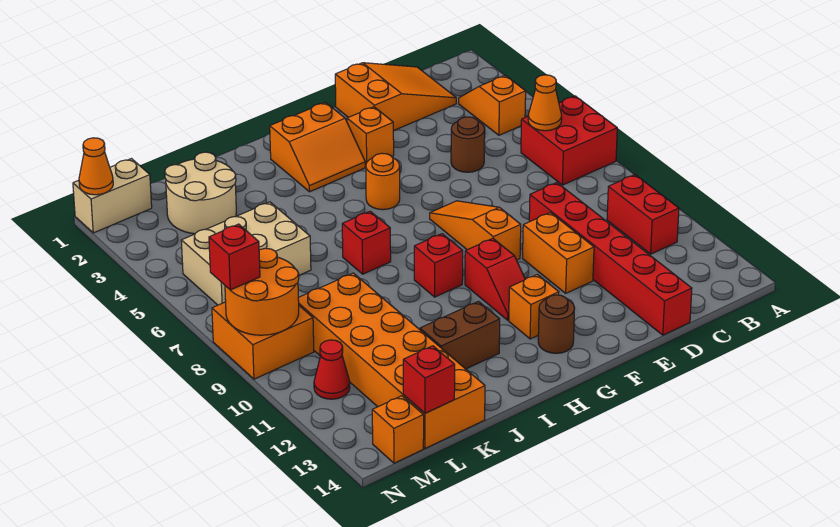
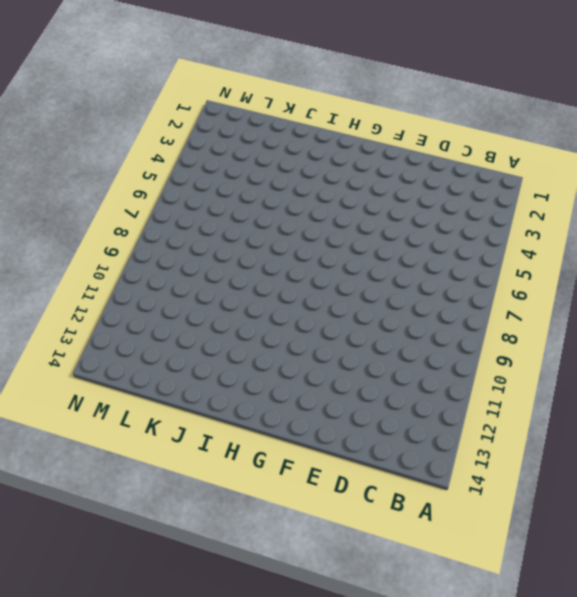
none -> red brick A6:B7 level 1
none -> orange slope B3:B4 level 1 top 4
none -> red brick B10:B11 level 1

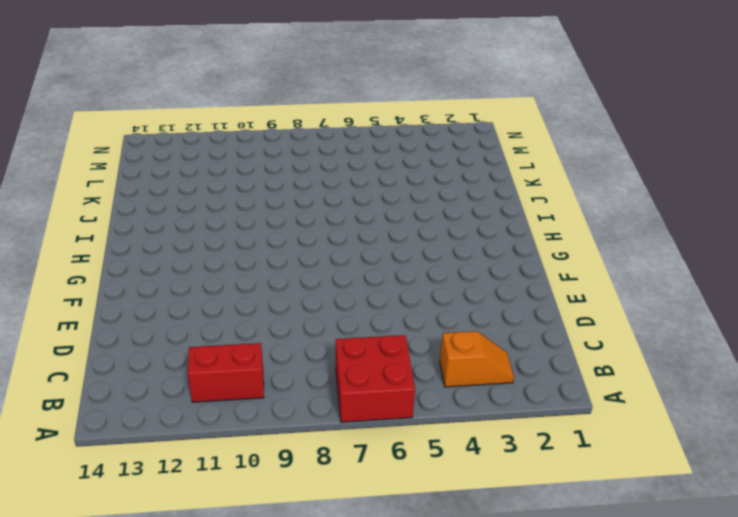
none -> orange slope C1:E2 level 1 top E
none -> brown round brick D5 level 1
none -> red brick D9:D14 level 1

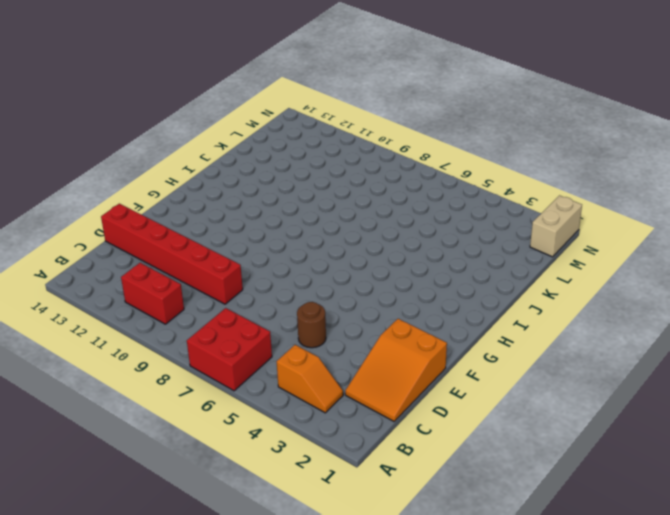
none -> orange brick E10:E11 level 1
none -> orange brick F3 level 1
none -> orange slope F7:F9 level 1 top 9

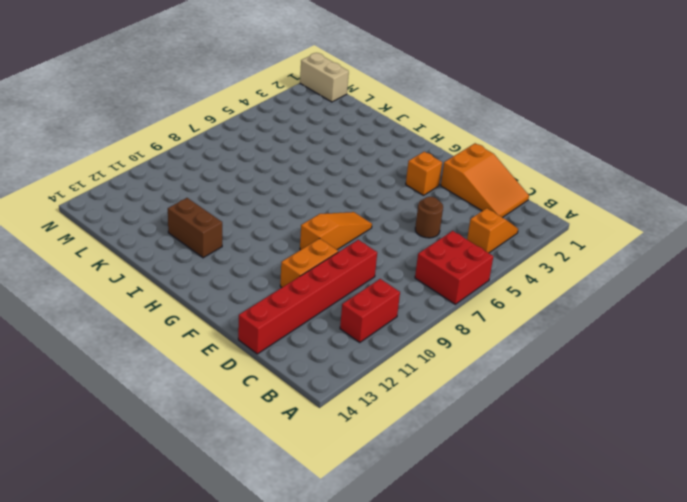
none -> orange slope G2:H3 level 1 top 2
none -> orange round brick G5 level 1
none -> red slope G10:G11 level 1 top 10

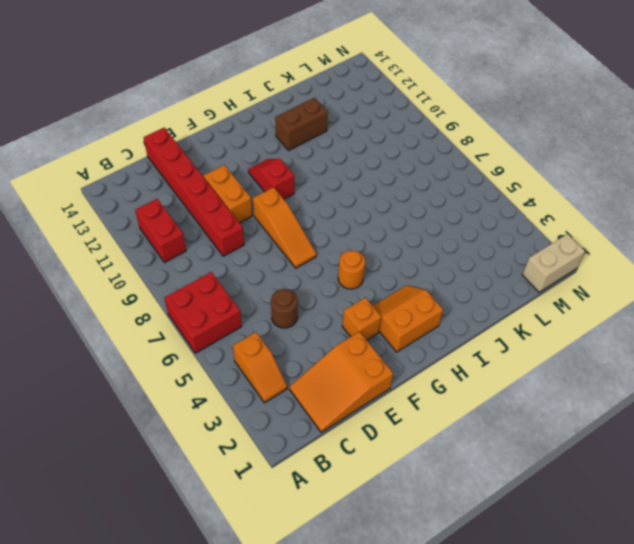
none -> orange brick G12 level 1
none -> brown round brick G13 level 1
none -> red brick H9 level 1

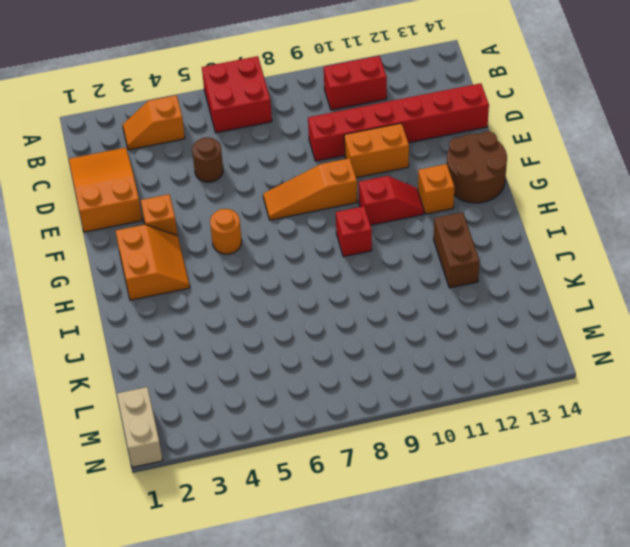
brown round brick F13:G14 level 1 -> brown round brick G13 level 1
none -> red brick I7 level 1
none -> tan round brick K2:L3 level 1
none -> tan brick K5:M6 level 1

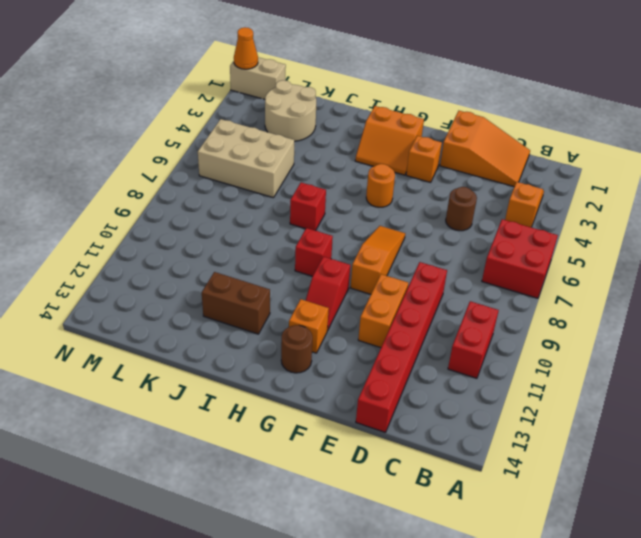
none -> orange brick K9:L14 level 1
none -> orange brick M8:N9 level 1
none -> red cone M11 level 1

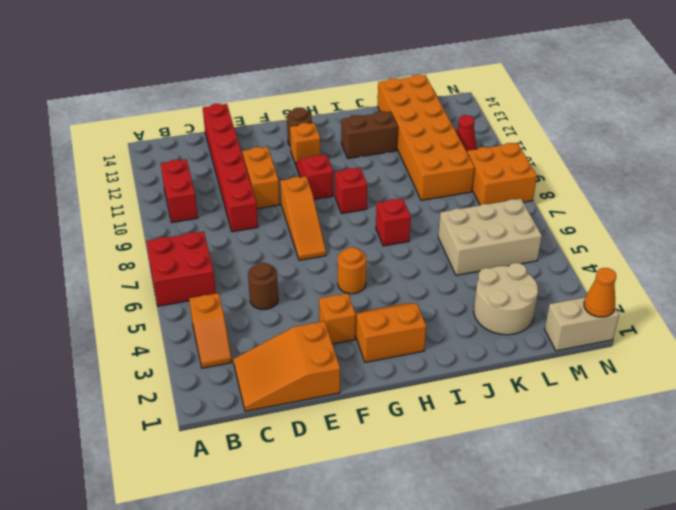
none -> orange brick M14 level 1
none -> orange cone B6 level 2
none -> red brick L14 level 2

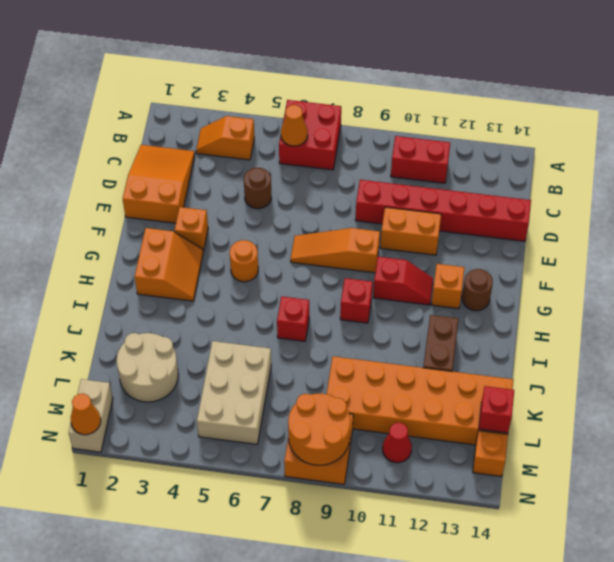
none -> red brick N8 level 3

